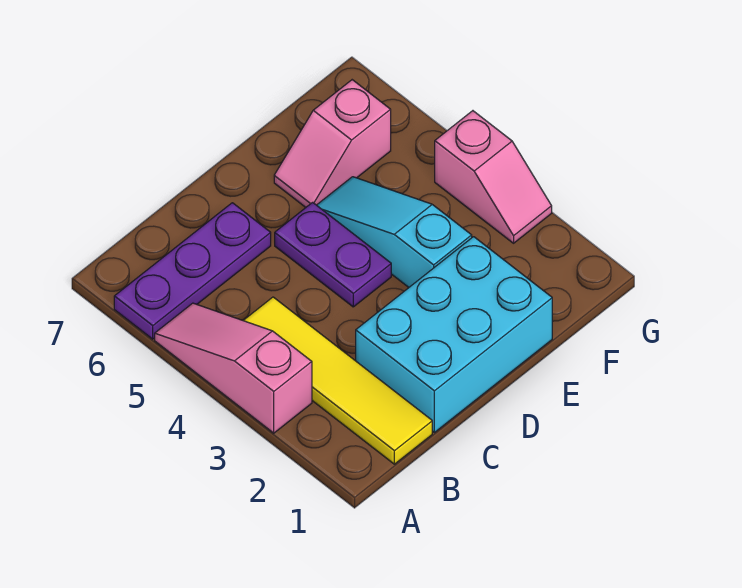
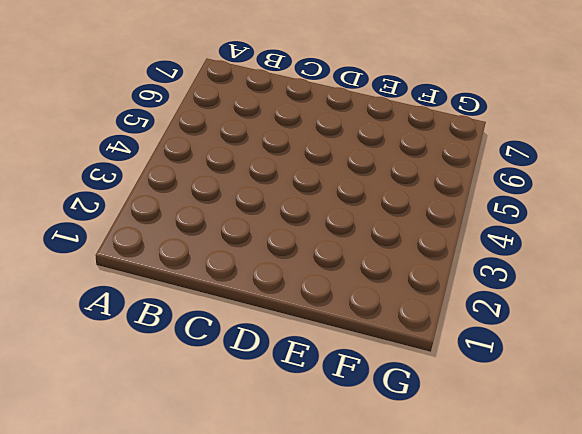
none -> pink slope A3:A5 level 1 top 3
none -> purple plate A6:C6 level 1

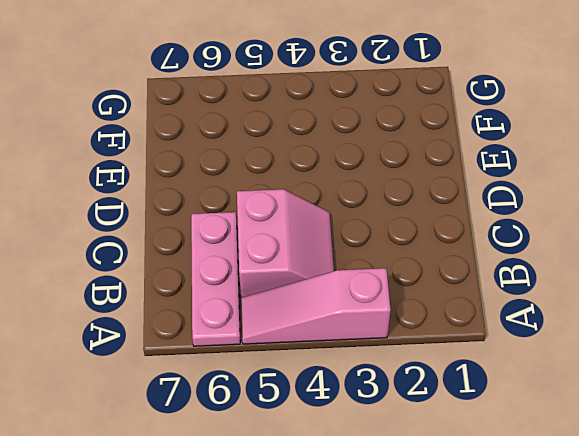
pink plate A6:C6 level 1 -> purple plate A6:C6 level 1
pink slope B4:C5 level 1 top 5 -> yellow tile B1:B4 level 1
none -> cyan brick C1:E2 level 1
none -> purple plate D4:D5 level 1

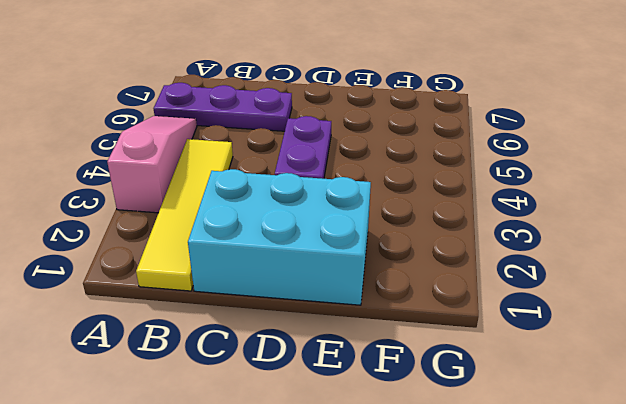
none -> cyan slope E3:E5 level 1 top 3
none -> pink slope E6:F6 level 1 top F

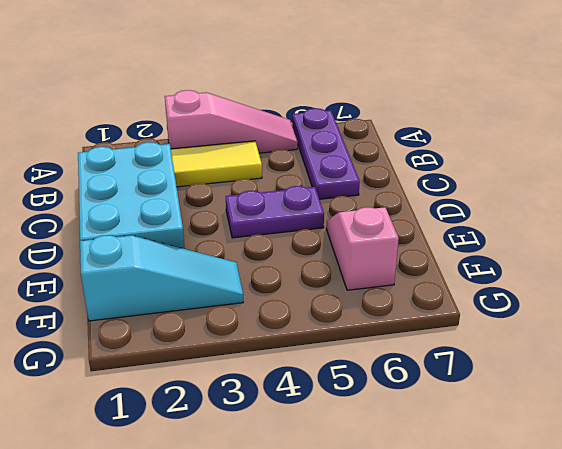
cyan slope F1:F3 level 1 top 1 -> cyan slope E3:E5 level 1 top 3
none -> pink slope G3:G4 level 1 top 4

